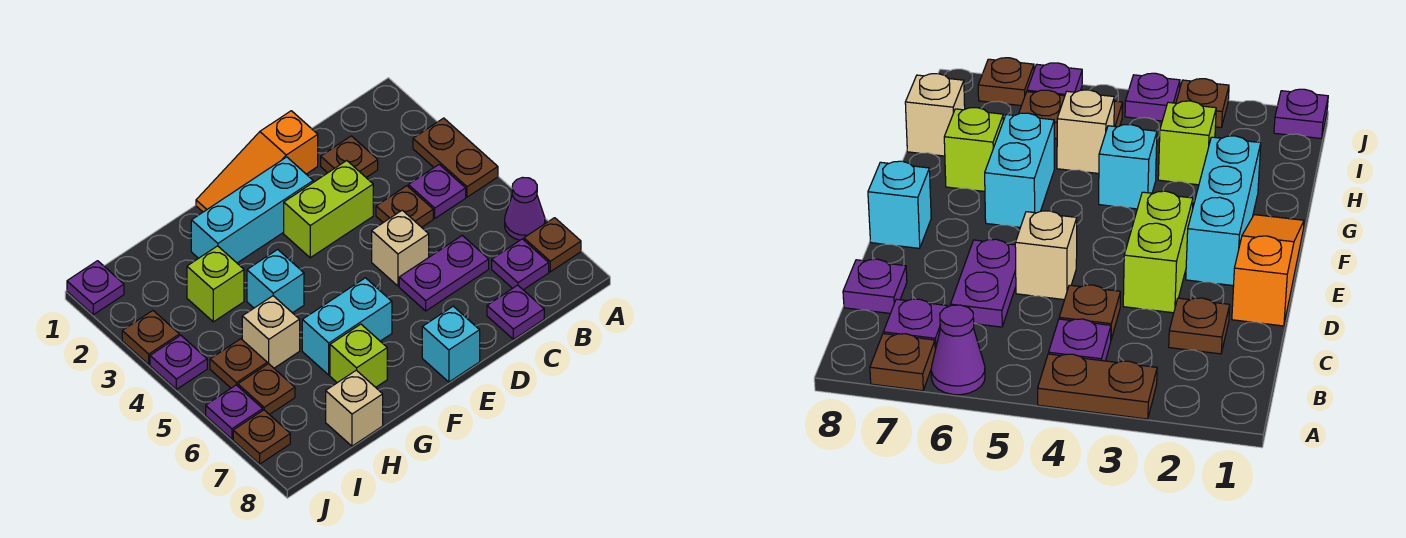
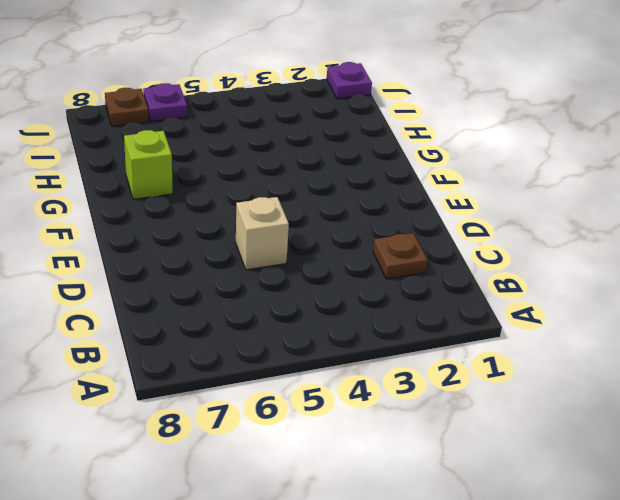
none -> brown plate A3:A4 level 1
none -> purple cone A6 level 1
none -> brown plate A7 level 1

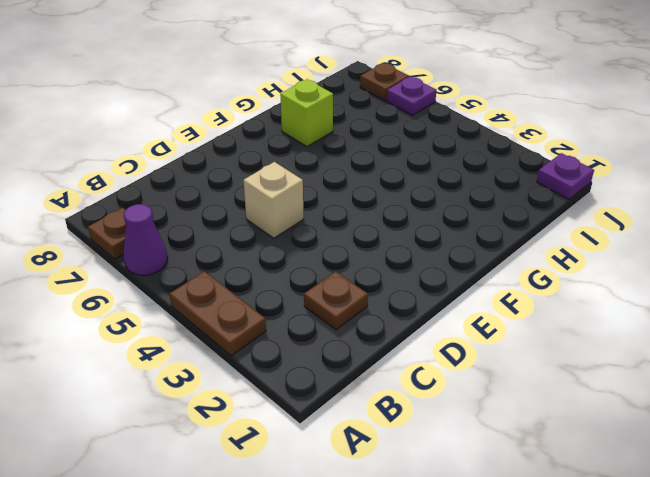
none -> purple plate B4 level 1
none -> purple plate B7 level 1
none -> brown plate C4 level 1

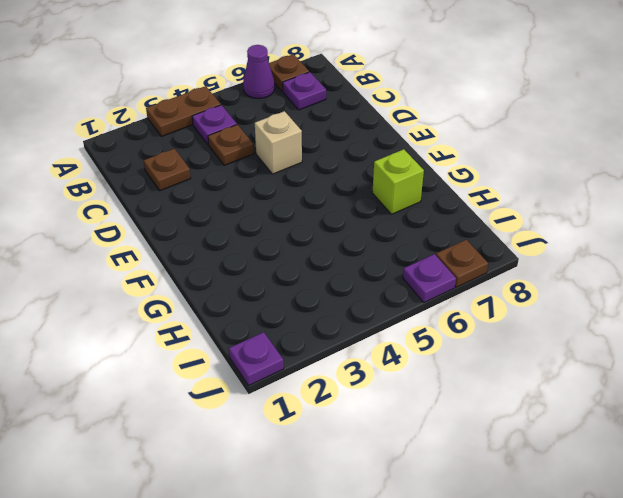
none -> purple plate C6:D6 level 1
none -> purple plate C8 level 1
none -> orange slope D1:F1 level 1 top D

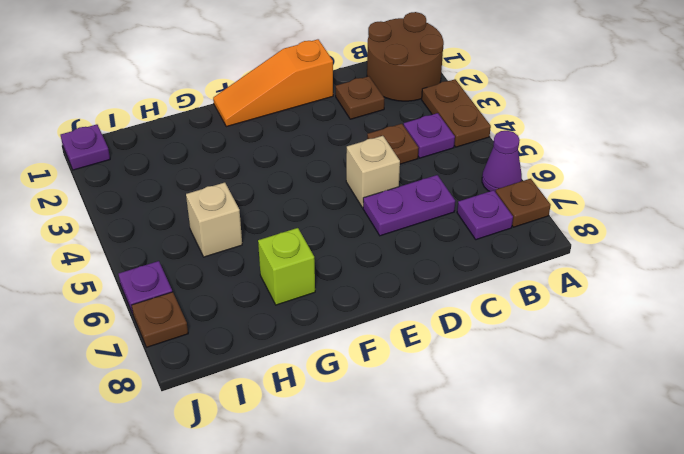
brown round brick A1:B2 level 1 -> none
none -> purple plate C8 level 1
none -> lime brick D3:E3 level 1
none -> cyan brick E2:G2 level 1

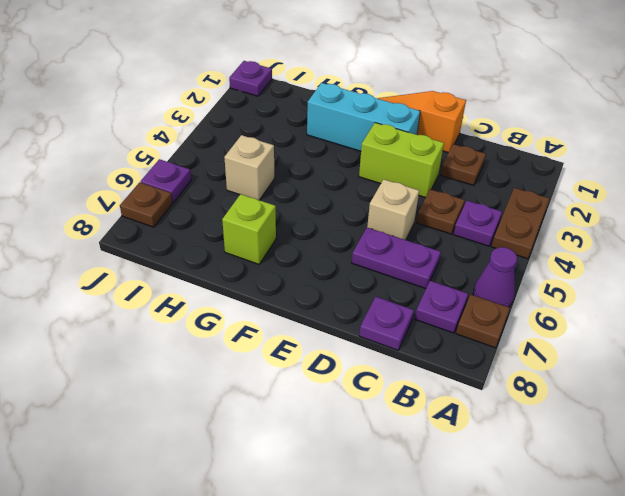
none -> cyan brick E8 level 1
none -> cyan brick F6:G6 level 1
none -> cyan brick G4 level 1

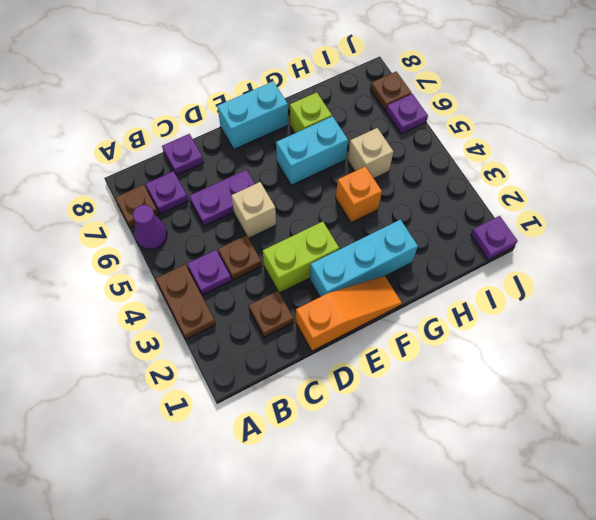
cyan brick E8:F8 level 1 -> cyan brick E8 level 1
orange brick G4 level 1 -> cyan brick G4 level 1
none -> lime brick H3 level 1
none -> tan brick H8 level 1
none -> brown plate I5 level 1

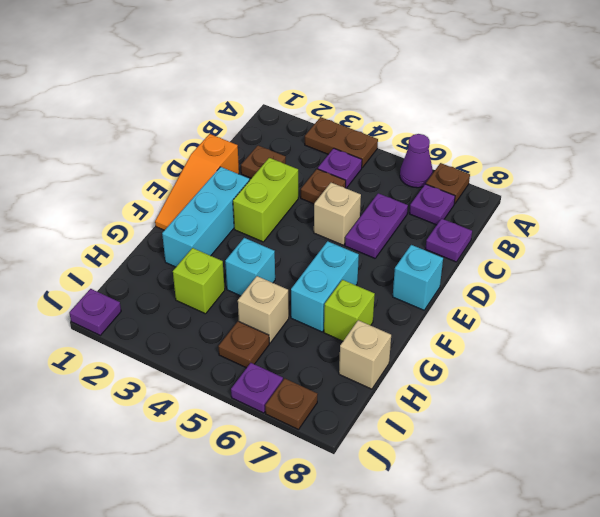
none -> brown plate I6 level 1
none -> brown plate J3 level 1
none -> purple plate J4 level 1

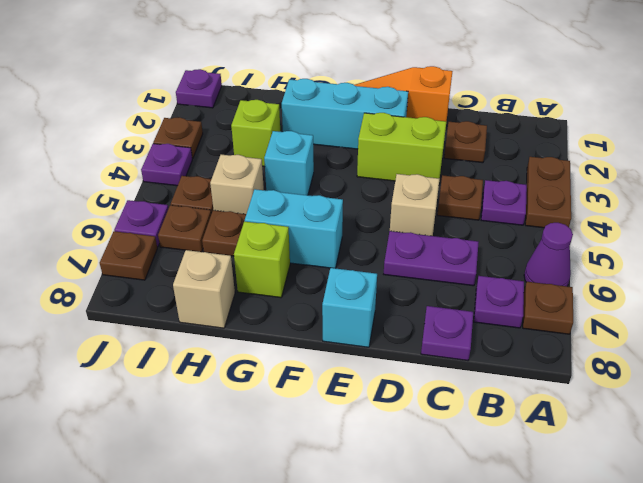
brown plate H6 level 1 -> none

